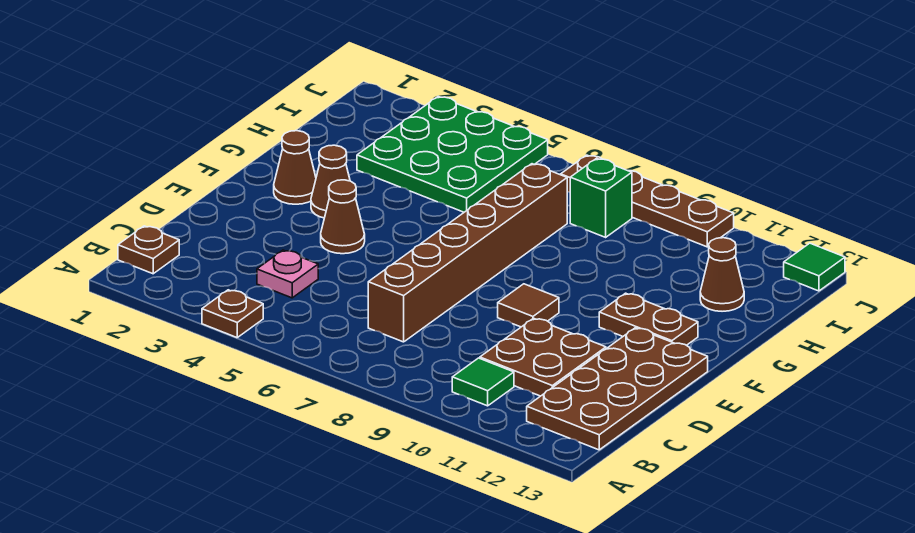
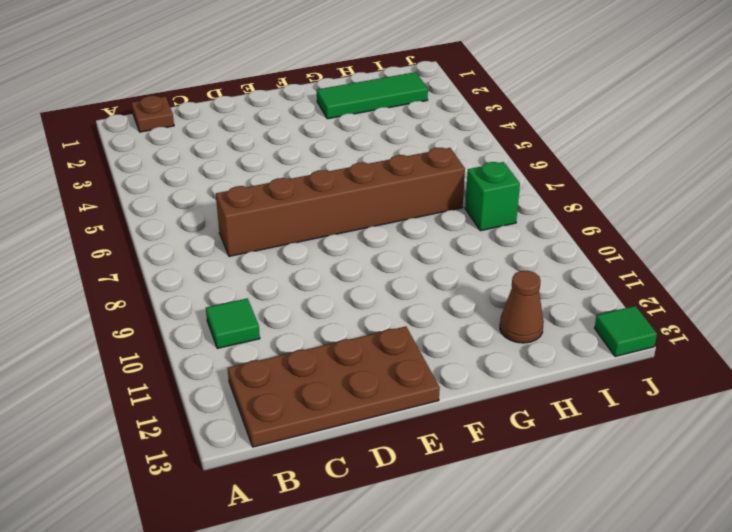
green tile G2:I2 level 1 -> none
none -> brown plate A4 level 1
none -> pink plate C4 level 1
none -> brown plate C10:D11 level 1

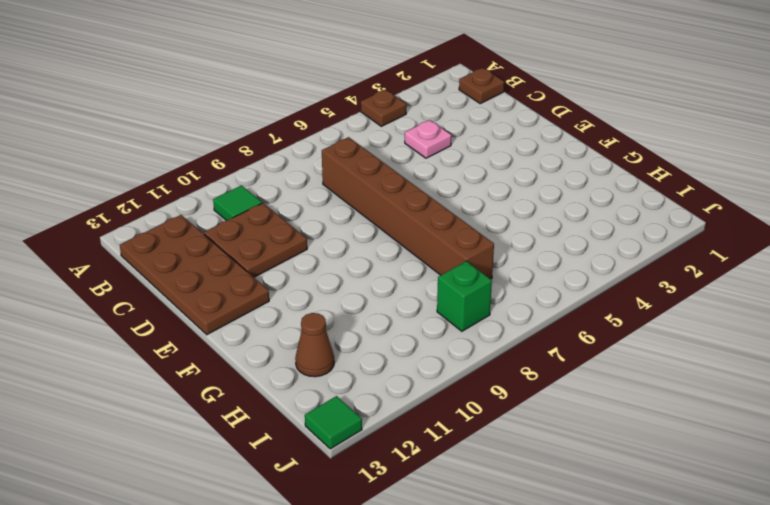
none -> brown cone E4 level 1
none -> brown tile E9 level 1
none -> brown cone F2 level 1

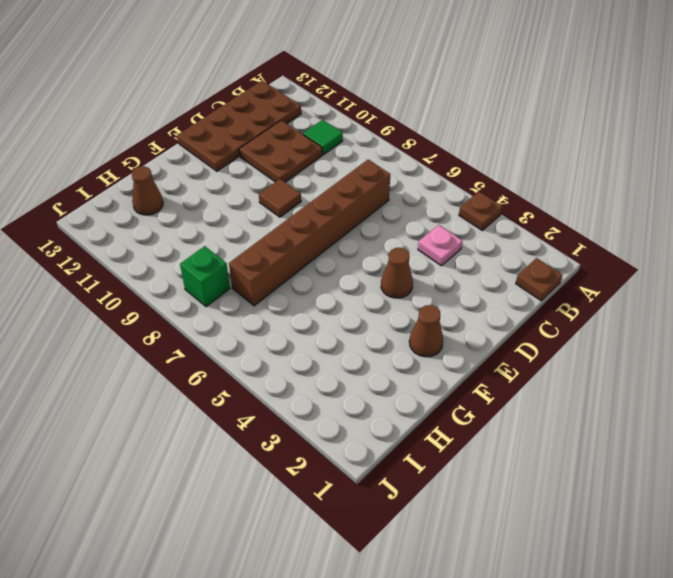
none -> brown cone F3 level 1
none -> brown plate F11:F12 level 1
none -> green plate H3:J5 level 1

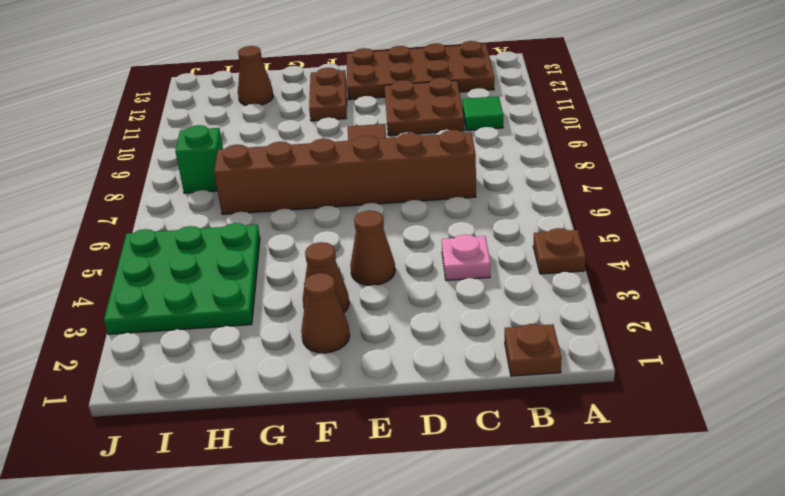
none -> brown plate J7:J10 level 1
none -> green tile J13 level 1

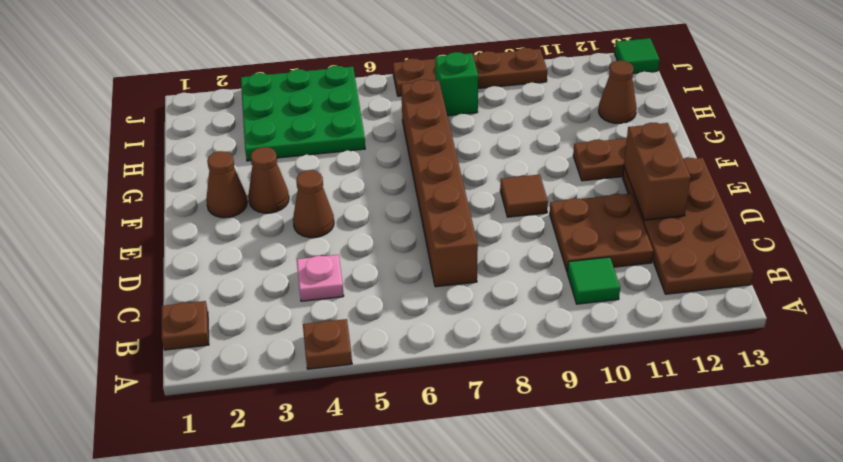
brown brick D12:E12 level 2 -> none

